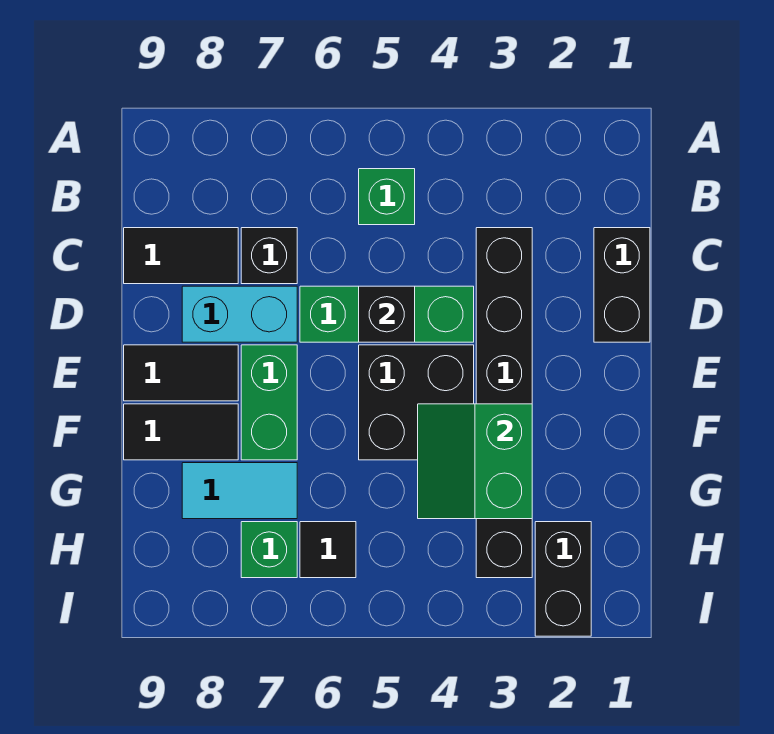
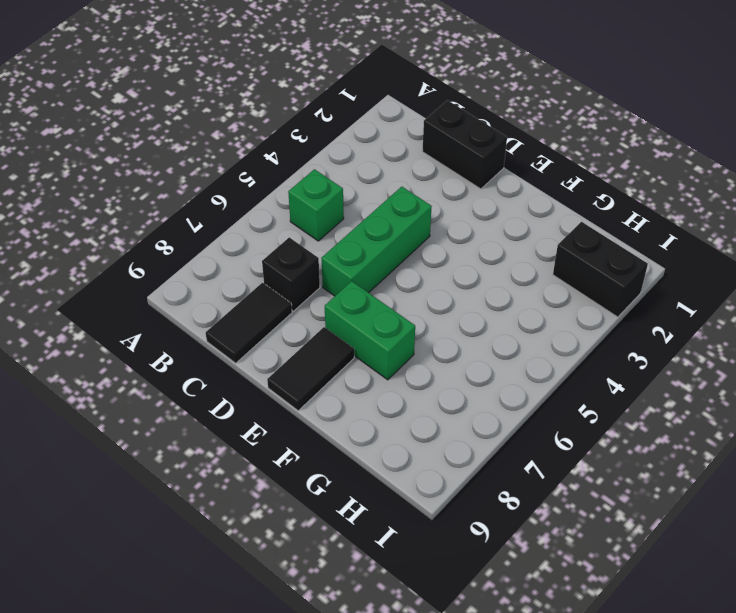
none -> black brick C3:H3 level 1
none -> cyan brick D7:D8 level 1
none -> black brick E4:F5 level 1

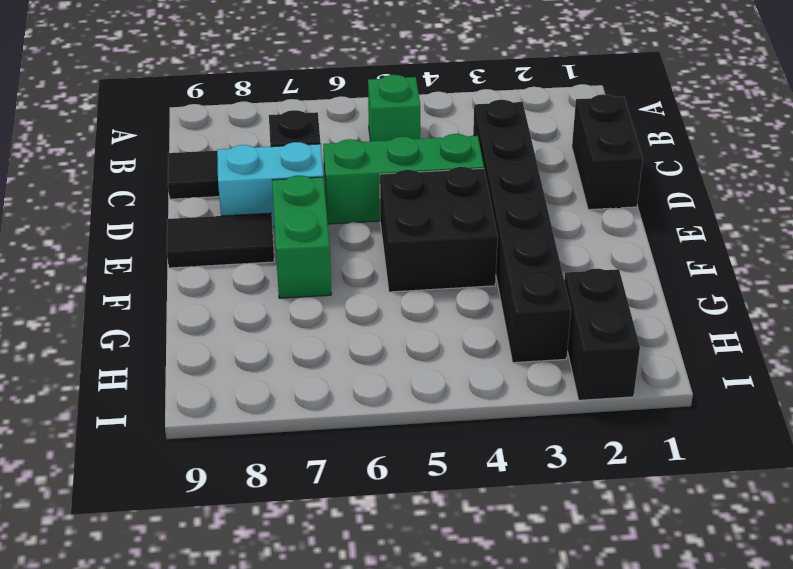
none -> black tile F8:F9 level 1
none -> cyan tile G7:G8 level 1
none -> black tile H6 level 1

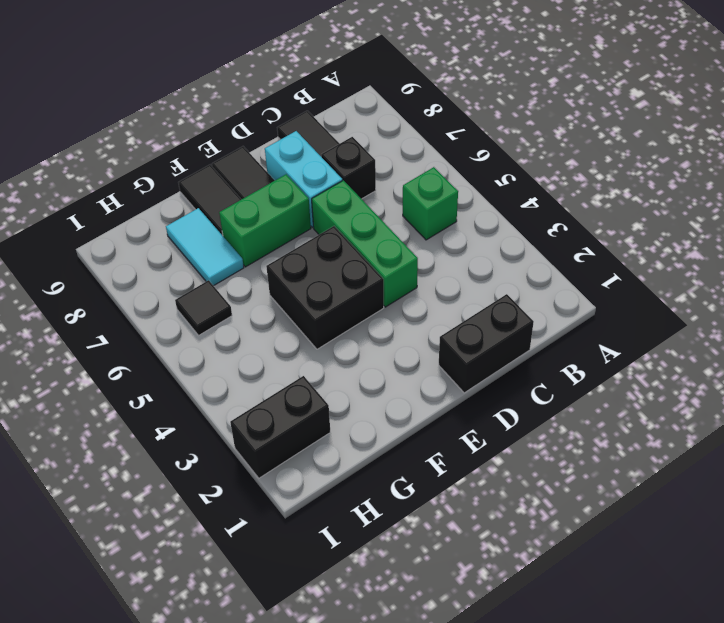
none -> black brick C3:H3 level 1
none -> green brick H7 level 1
none -> black brick D5 level 2

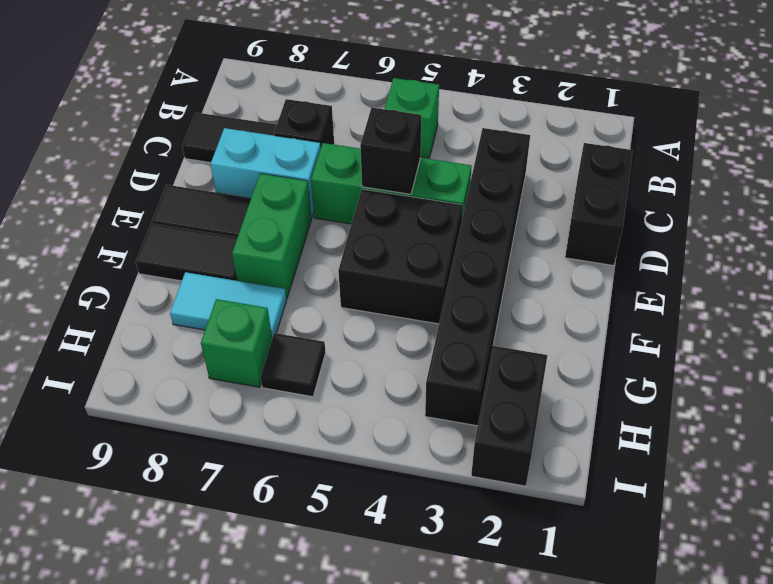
none -> green slope F3:G4 level 2 top 3

